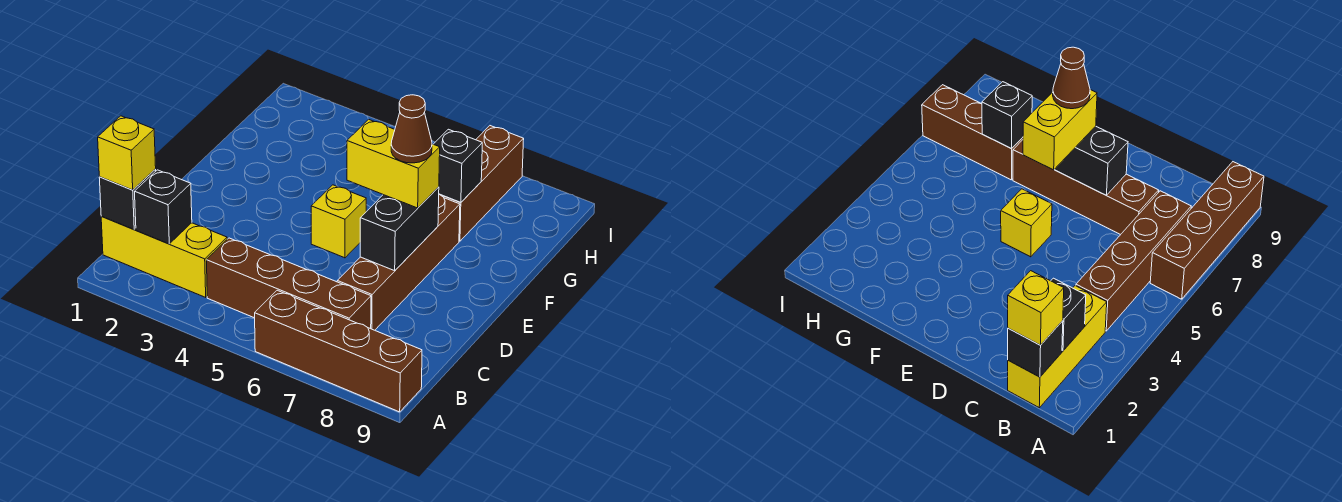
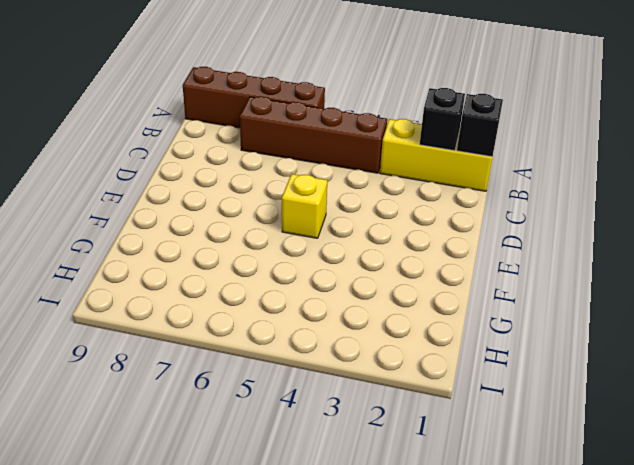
none -> brown brick C7:F7 level 1
none -> brown brick G7:I7 level 1
none -> black brick D7:E7 level 2

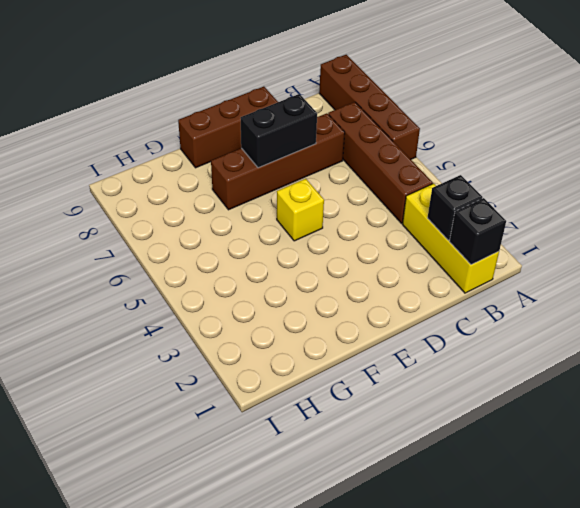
brown brick D9:F9 level 1 -> brown brick G7:I7 level 1
none -> black brick G7 level 2
none -> yellow brick B1 level 3
none -> yellow brick E6:E7 level 3

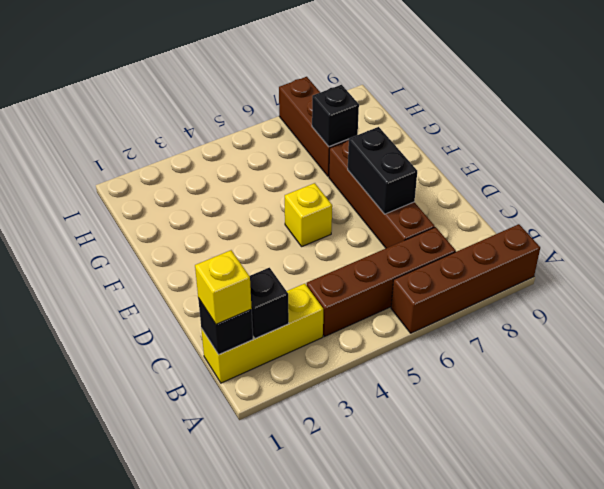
none -> yellow brick E6:E7 level 3
none -> brown cone E7 level 4

